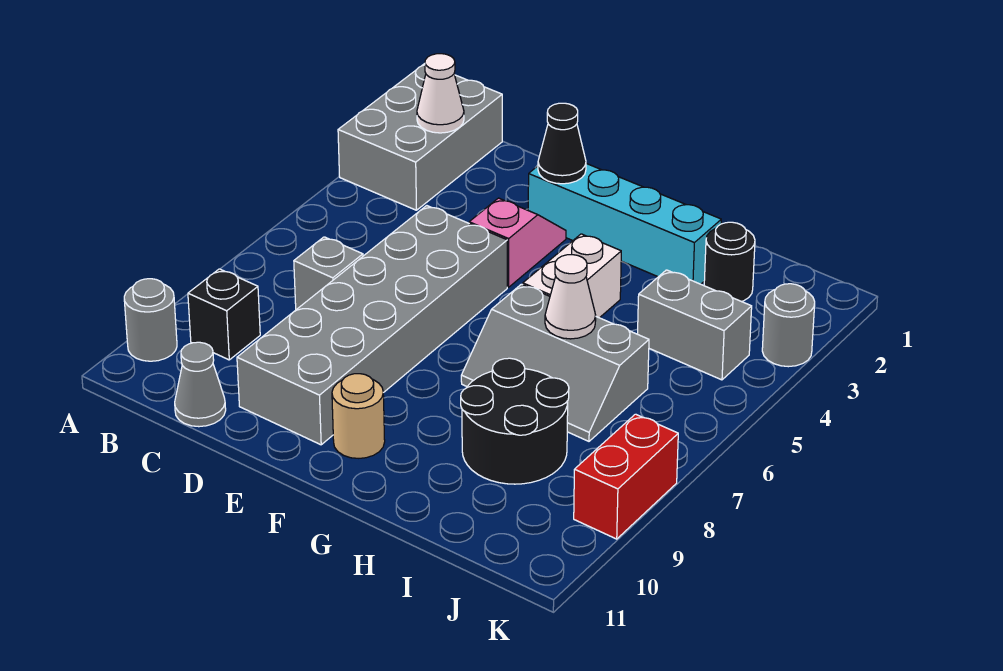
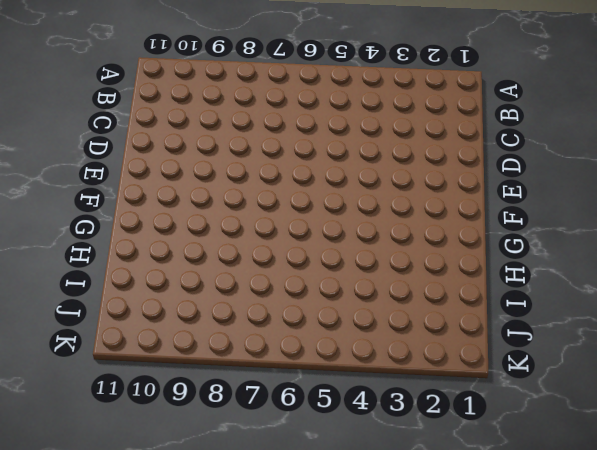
none -> grey brick A1:B3 level 1
none -> grey round brick A10 level 1
none -> black brick B9 level 1

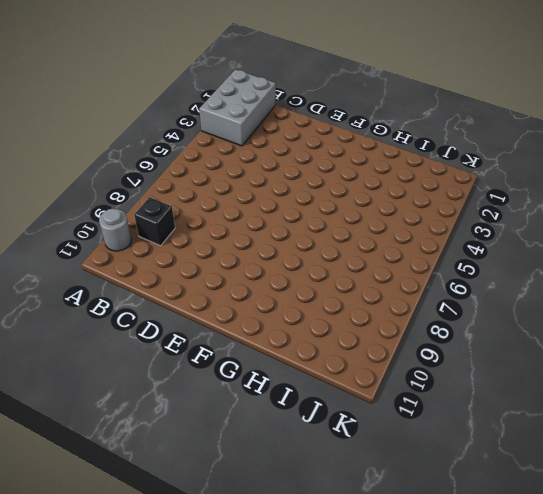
none -> grey brick C7 level 1
none -> grey cone C11 level 1
none -> grey brick D5:E10 level 1

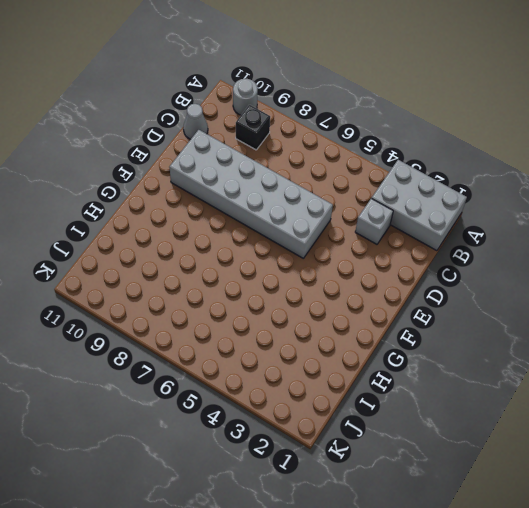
grey brick C3 level 1 -> grey brick C7 level 1
none -> cyan brick E2:H2 level 1
none -> pink slope E3:E4 level 1 top 4
none -> tan round brick F10 level 1

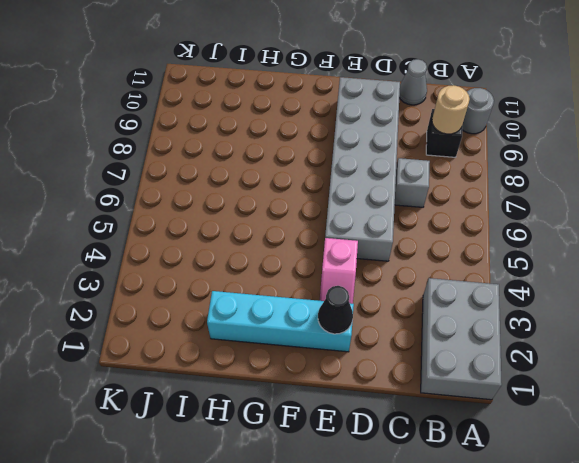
tan round brick B9 level 2 -> tan round brick F10 level 1
none -> white brick G4:G5 level 1
none -> grey slope G6:I7 level 1 top 6
none -> black round brick H8:I9 level 1

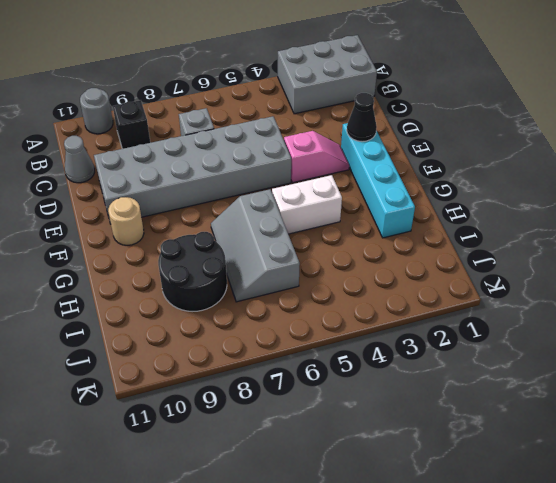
none -> black round brick I2 level 1
none -> grey brick I4:J4 level 1
none -> grey round brick K3 level 1

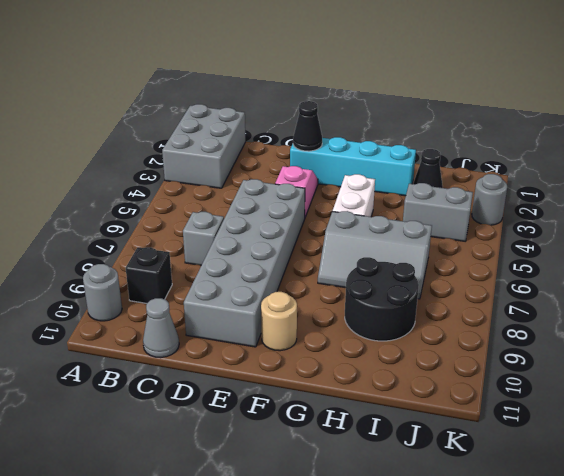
black cone I2 level 1 -> black round brick I2 level 1
none -> red brick K8:K9 level 1
none -> white cone B2 level 2
none -> white cone H6 level 2

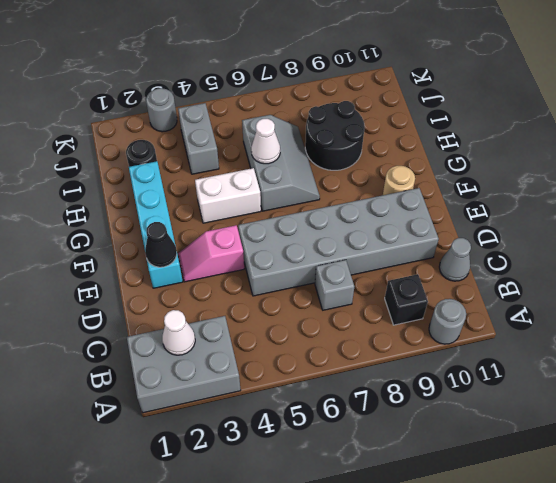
none -> red brick K8:K9 level 1

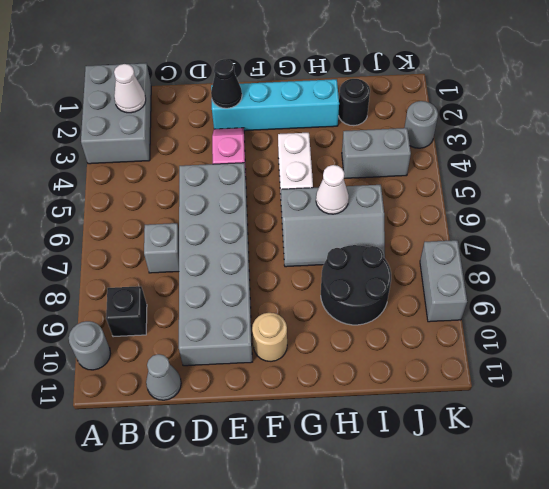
grey brick K8:K9 level 1 -> red brick K8:K9 level 1

